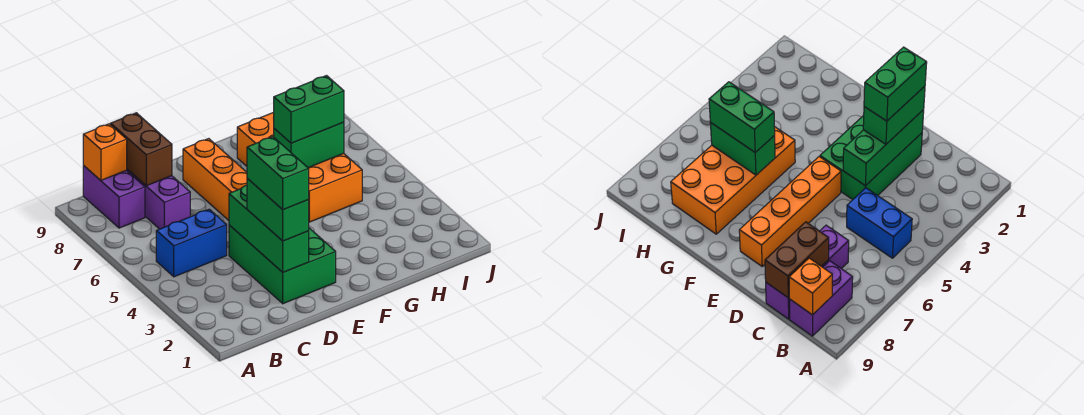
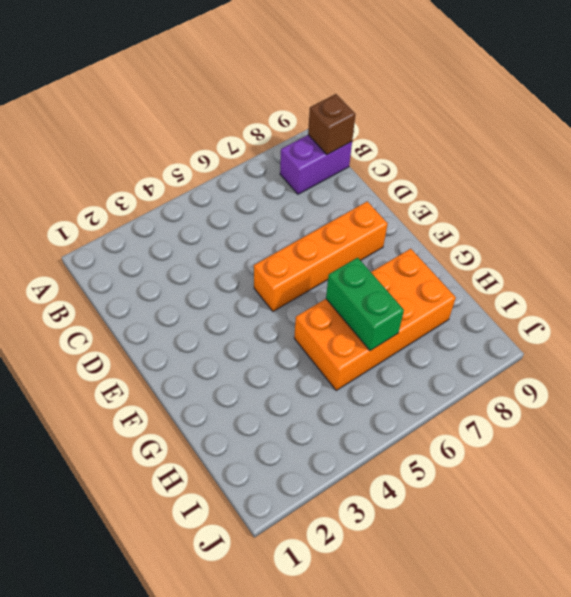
brown brick B9 level 2 -> orange brick B9 level 2
none -> blue brick B5:C5 level 1
none -> purple brick C7:C9 level 1
none -> green brick D2:E4 level 1

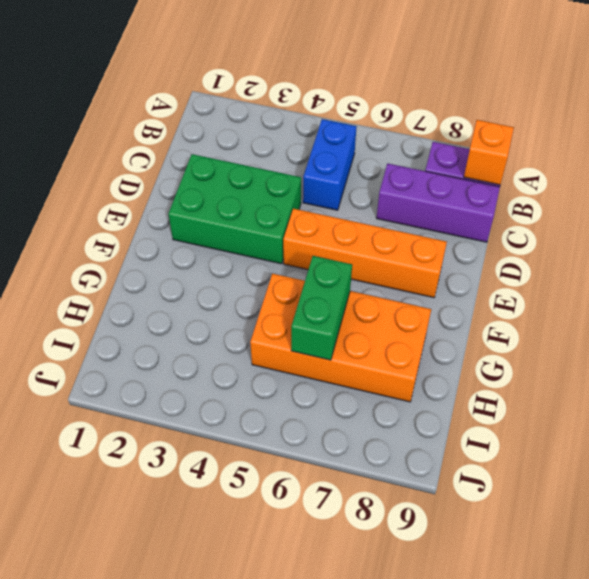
none -> brown brick C8:C9 level 2
none -> green brick D2:D4 level 2
none -> green brick D2:D3 level 3

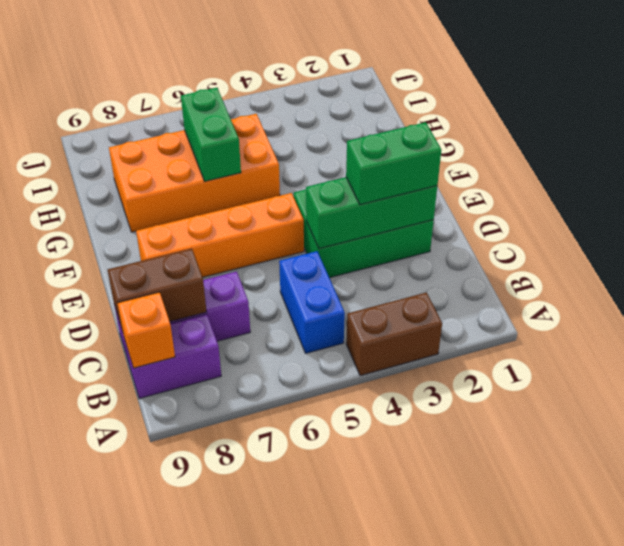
brown brick A3:A4 level 1 -> none
none -> green brick G6:H6 level 3
none -> green brick D2:D3 level 4

